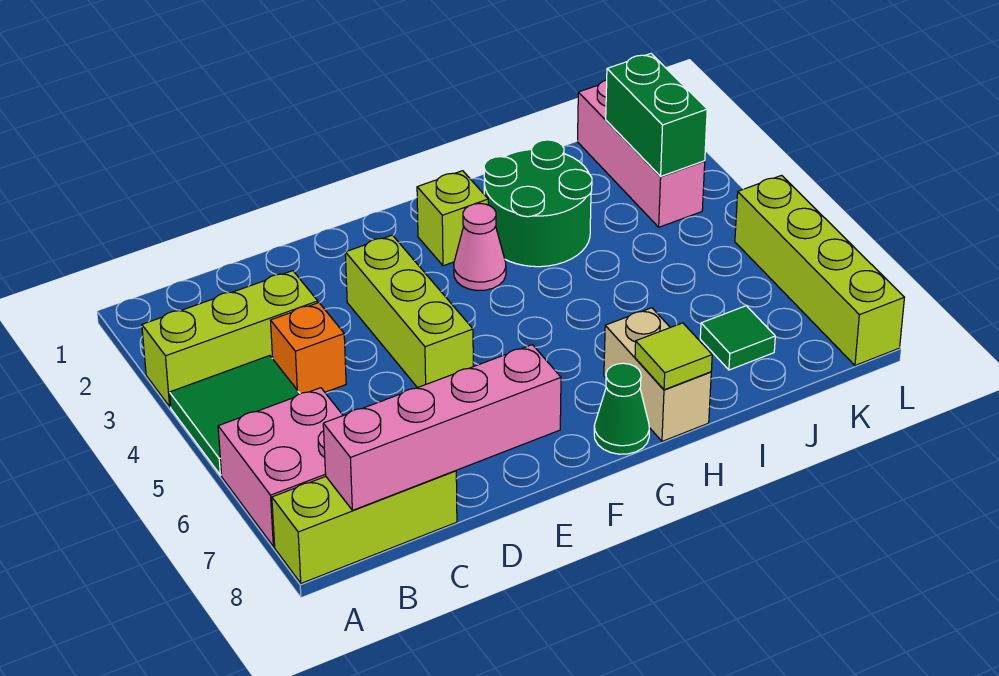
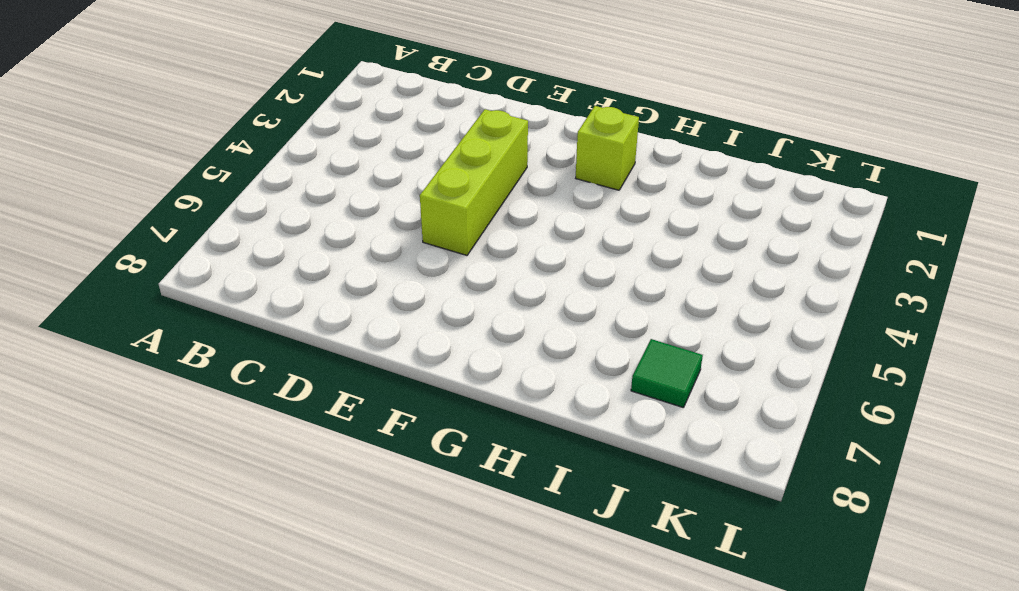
none -> lime brick A3:C3 level 1
none -> green tile A4:B5 level 1
none -> pink brick A6:B7 level 1

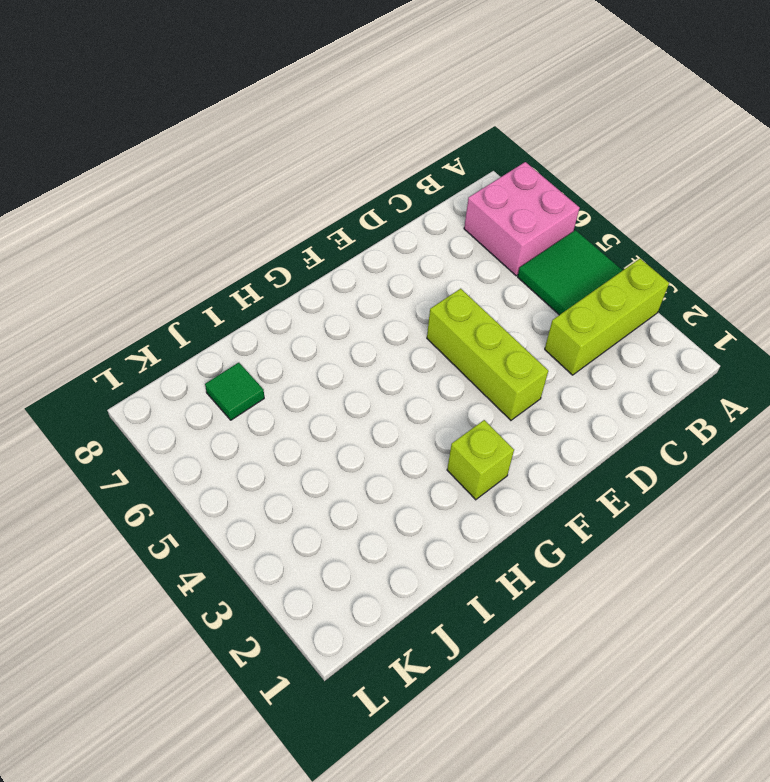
none -> lime brick A8:C8 level 1
none -> orange brick C4 level 1
none -> pink cone G3 level 1

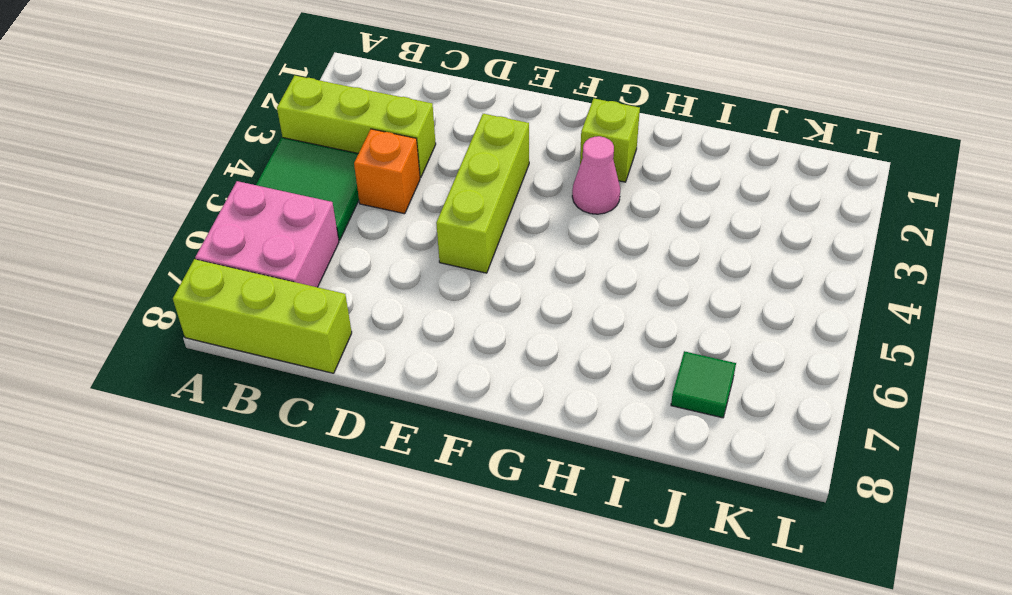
none -> green cone G8 level 1
none -> green round brick H2:I3 level 1
none -> tan brick H7:H8 level 1

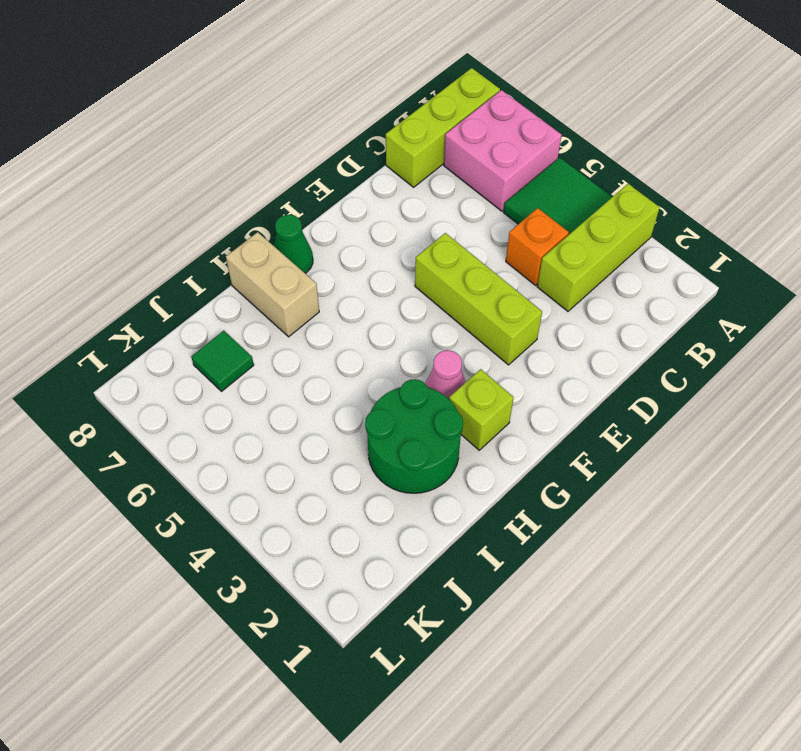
none -> pink brick K1:K3 level 1
none -> lime brick L5:L8 level 1
none -> pink brick B8:E8 level 2

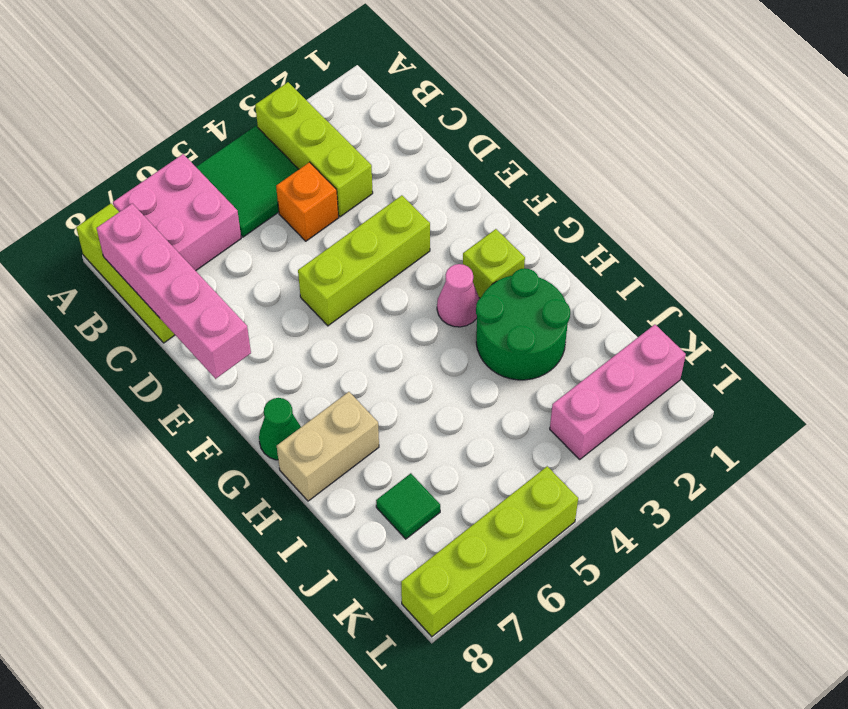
none -> lime tile H8 level 2
none -> green brick K2:K3 level 2

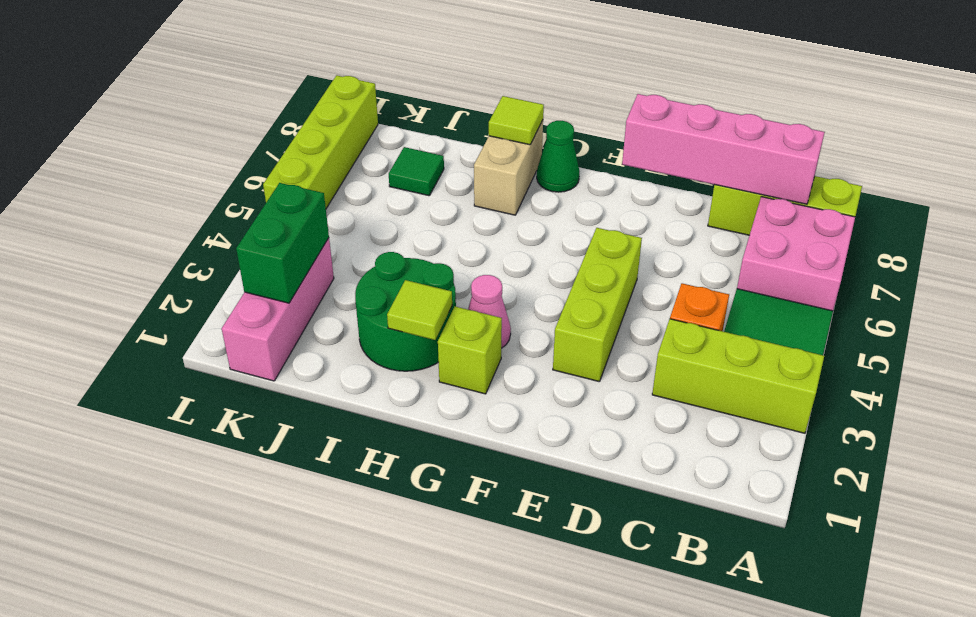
lime tile H2 level 2 -> none

